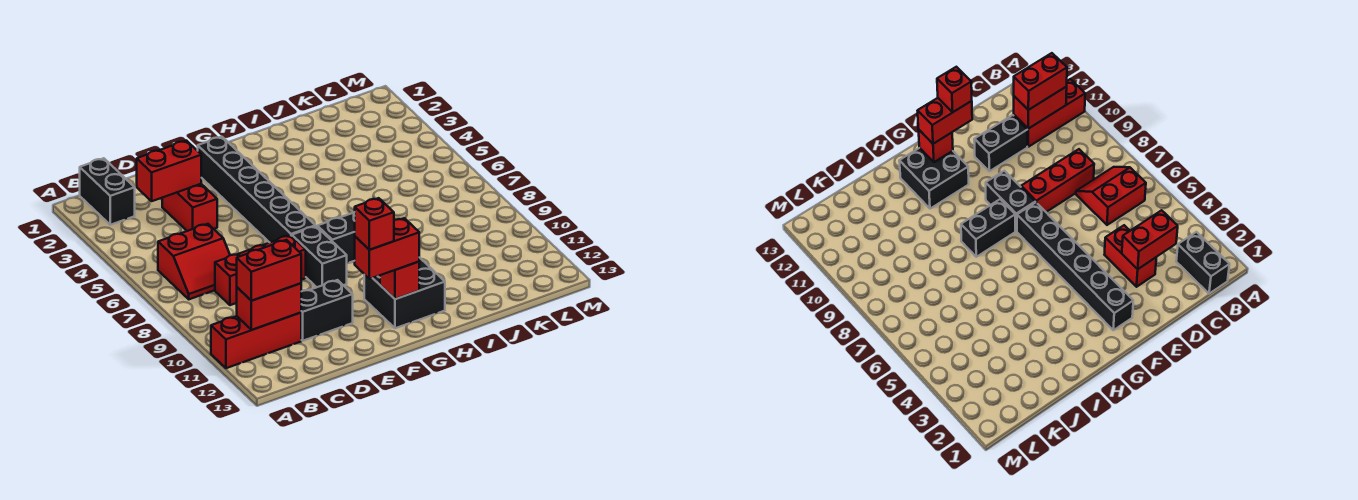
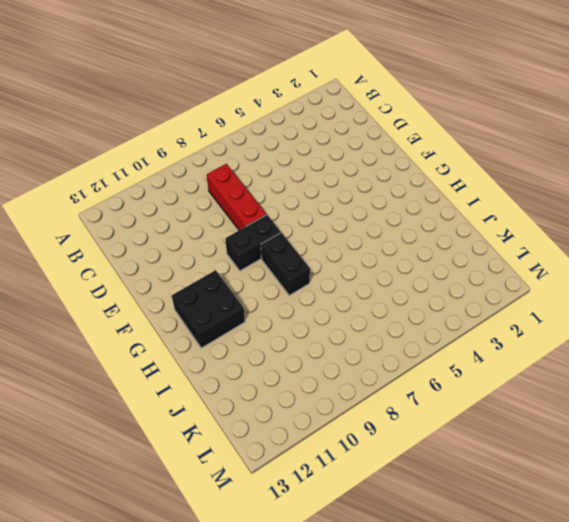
none -> red brick A11:C11 level 1
none -> black brick B1:B2 level 1
none -> red slope B6:C7 level 1 top 6

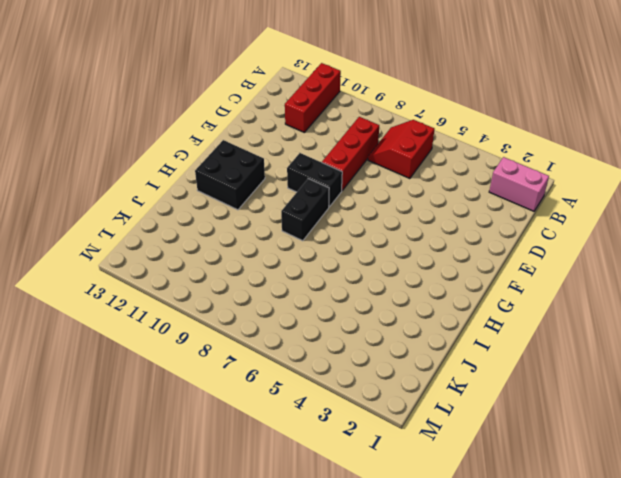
pink brick B1:B2 level 1 -> black brick B1:B2 level 1
none -> red brick D3:D4 level 1
none -> black brick D11:E11 level 1
none -> black brick F2:F7 level 1

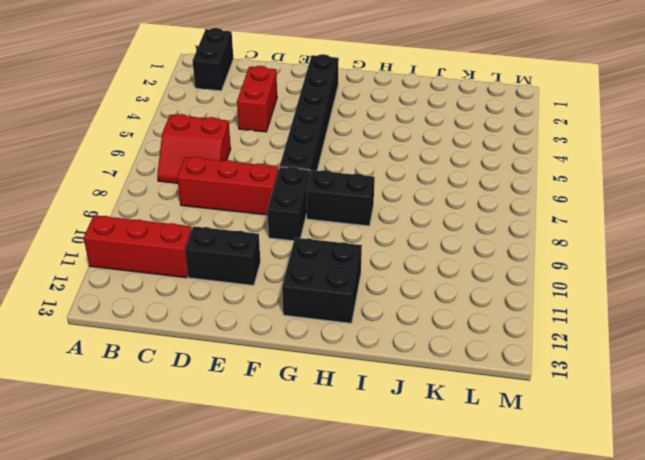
none -> red brick B11:C11 level 2
none -> red brick C3:D3 level 2
none -> red brick G12 level 2

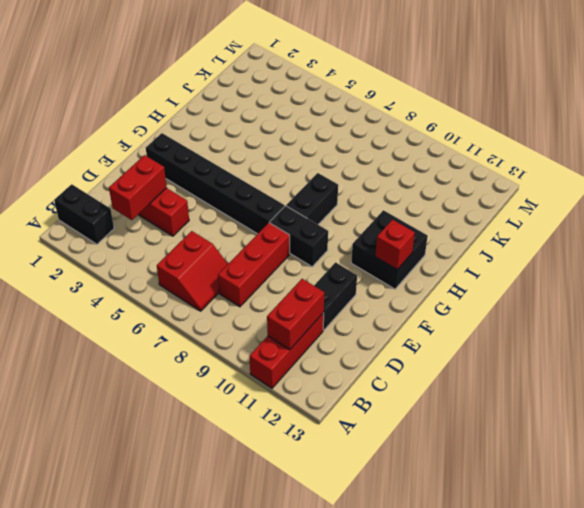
none -> red brick B11:C11 level 3
none -> red brick F12:G12 level 3
none -> red brick F12 level 4

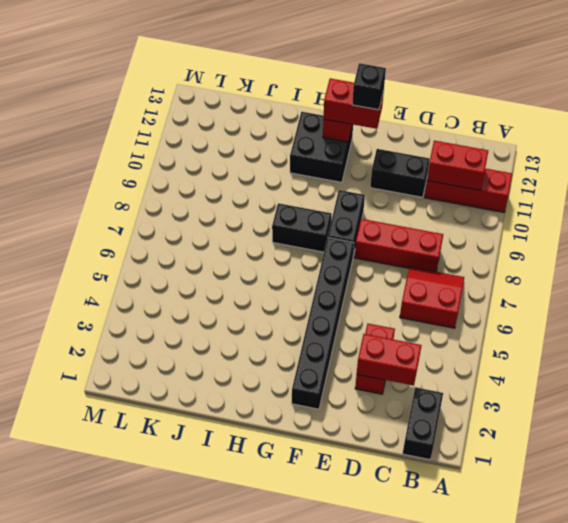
black brick F12 level 4 -> red brick F12 level 4
none -> red brick B11:C11 level 3

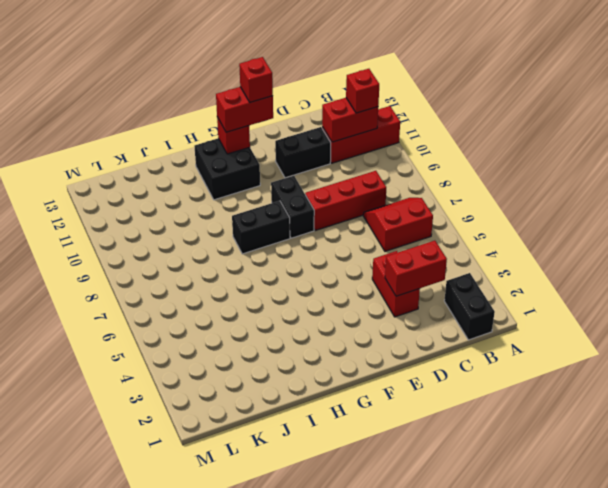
red brick B11 level 3 -> red brick B11:C11 level 3
none -> black brick F2:F7 level 1

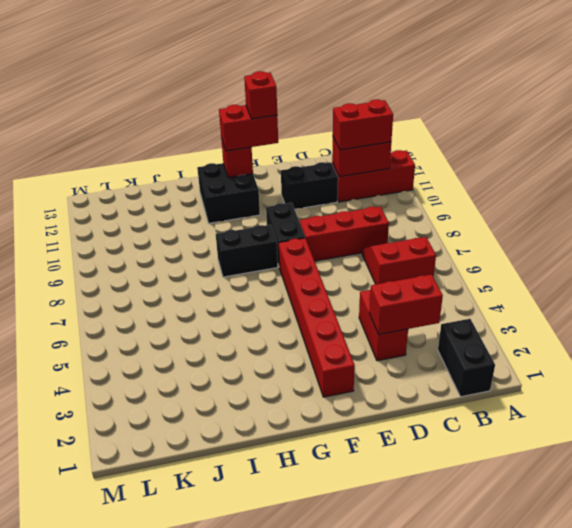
red brick F2:F7 level 1 -> black brick F2:F7 level 1

